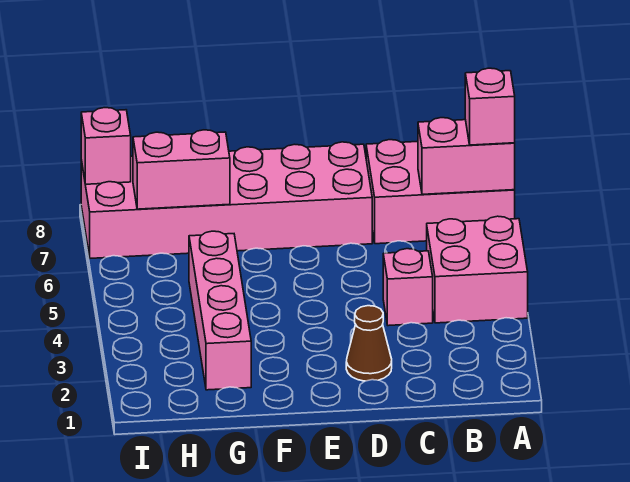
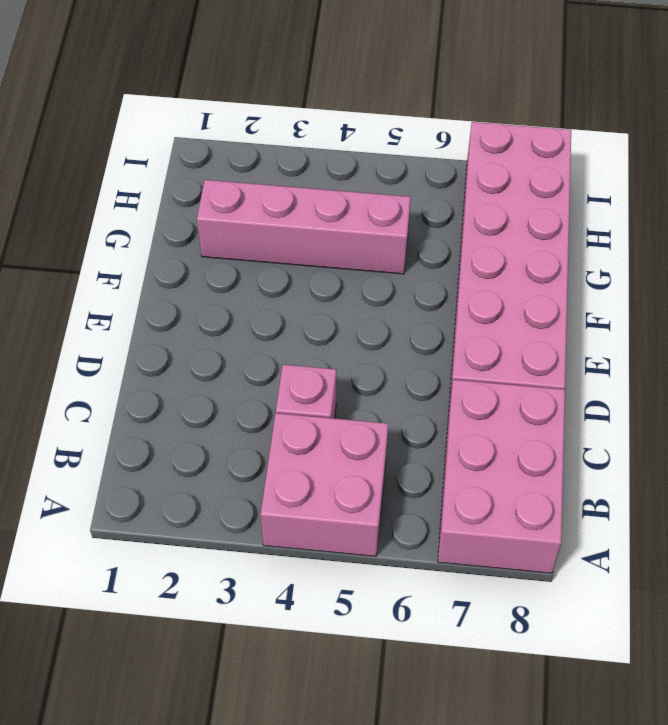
none -> brown cone D2 level 1
none -> pink brick A7:B7 level 2

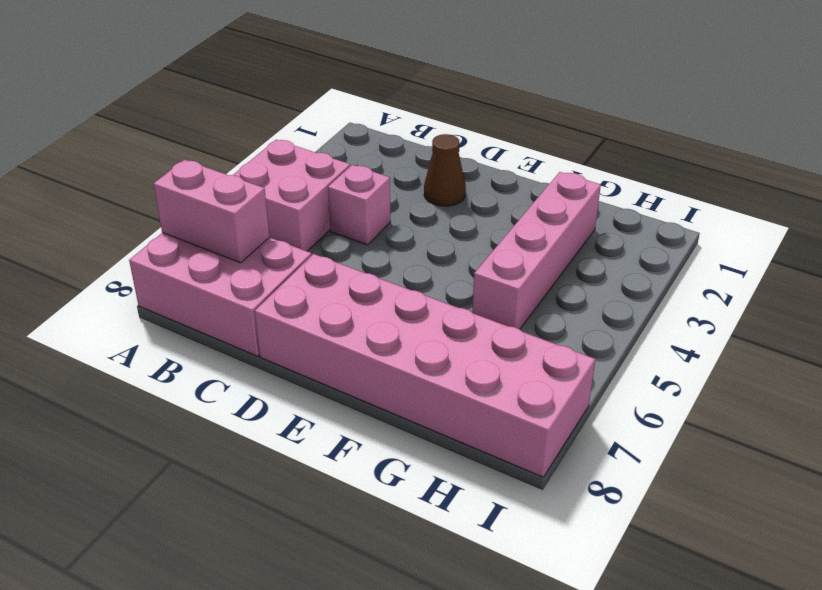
none -> pink brick G7:H7 level 2
none -> pink brick I8 level 2

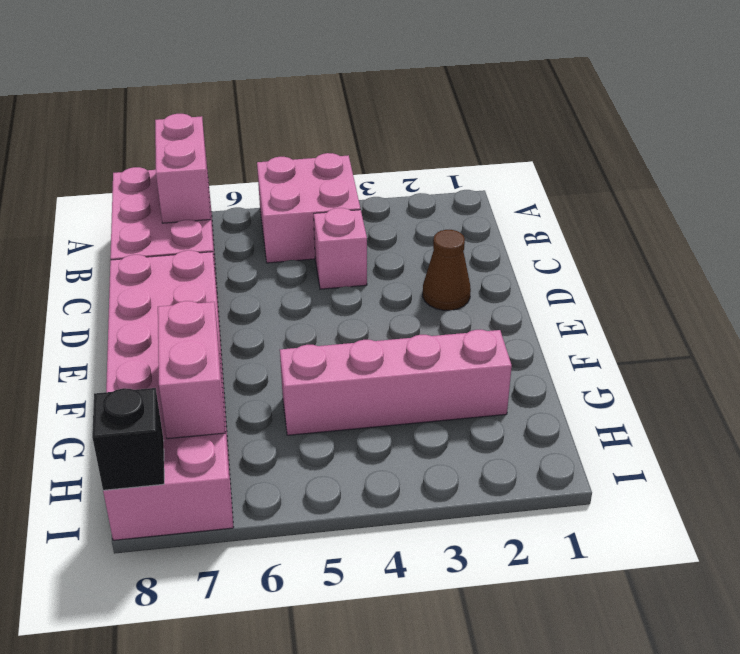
black brick I8 level 2 -> pink brick I8 level 2
none -> pink brick A7 level 3

